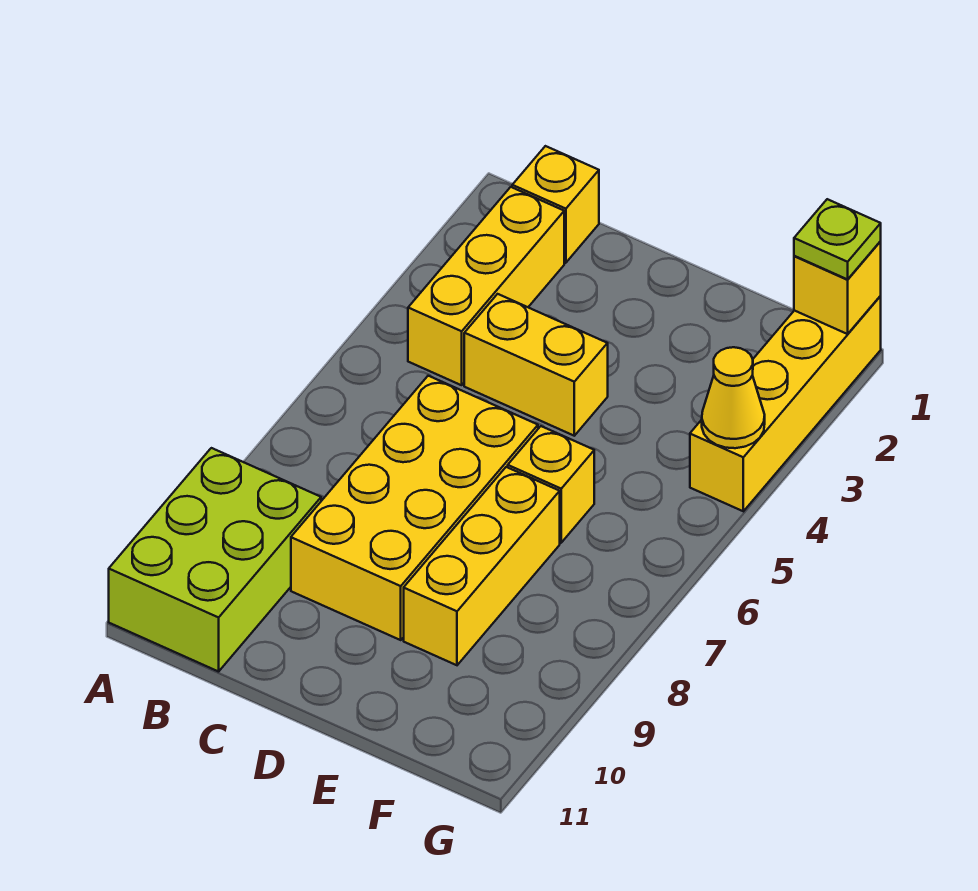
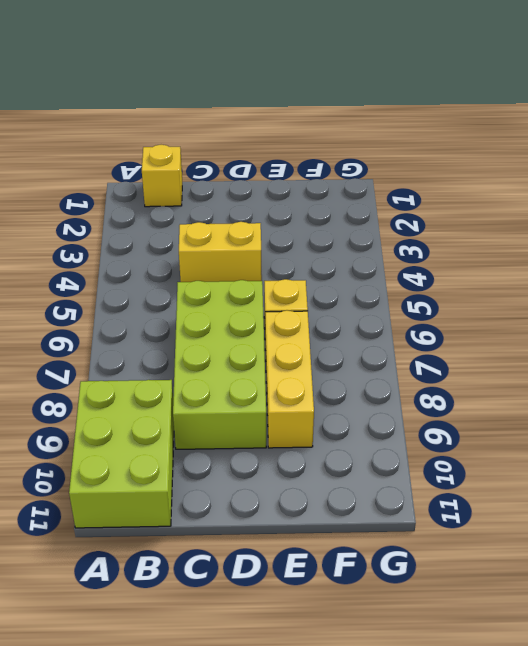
lime brick C6:D9 level 1 -> yellow brick C6:D9 level 1
none -> yellow brick B2:B4 level 1
none -> yellow brick G1:G4 level 1

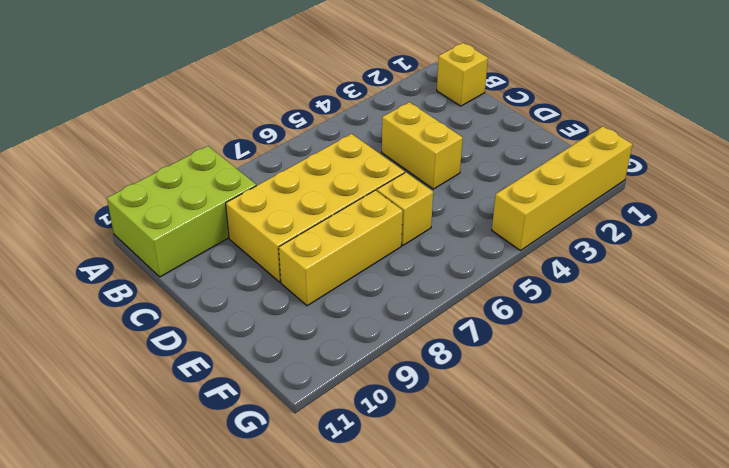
none -> yellow brick B2:B4 level 1
none -> yellow brick G1 level 2

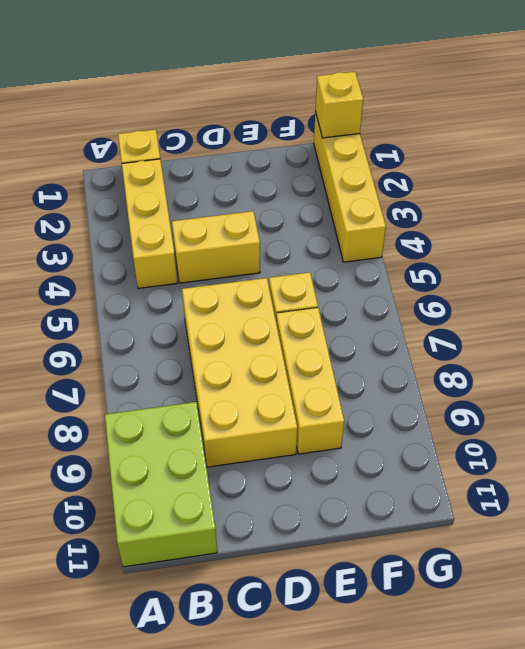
none -> yellow cone G4 level 2
none -> lime plate G1 level 3

